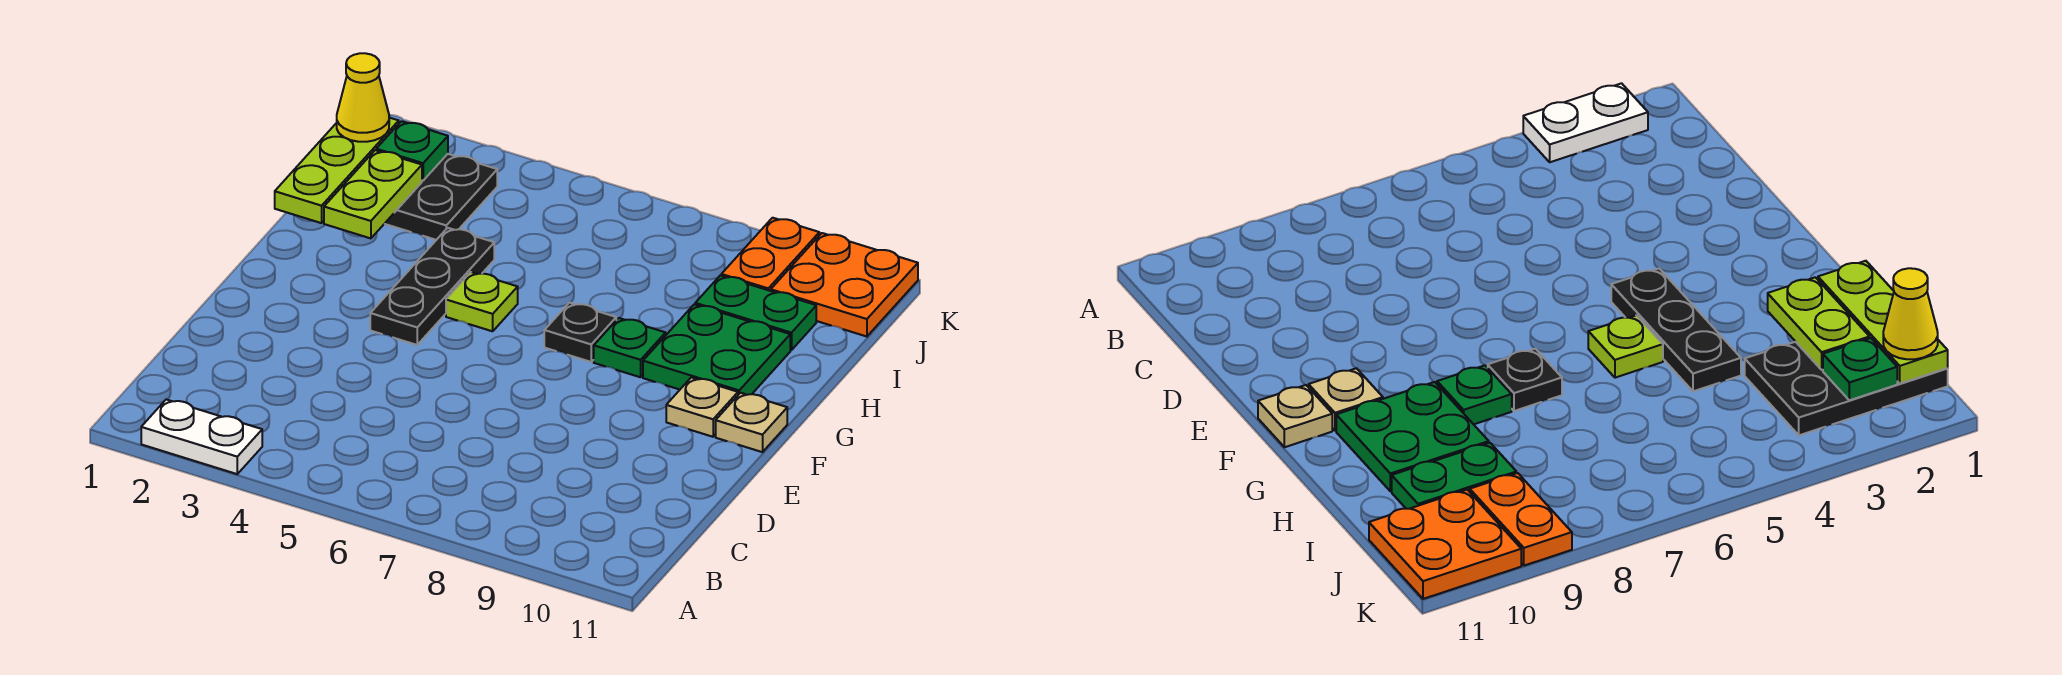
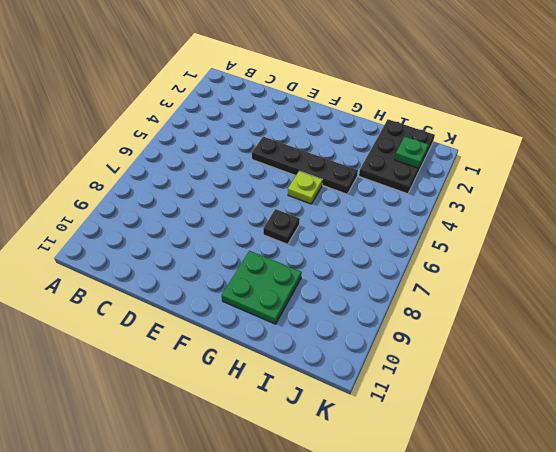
black plate E4:H4 level 1 -> black plate F4:H4 level 1
none -> white plate A2:A3 level 1
none -> tan plate F10 level 1
none -> tan plate F11 level 1

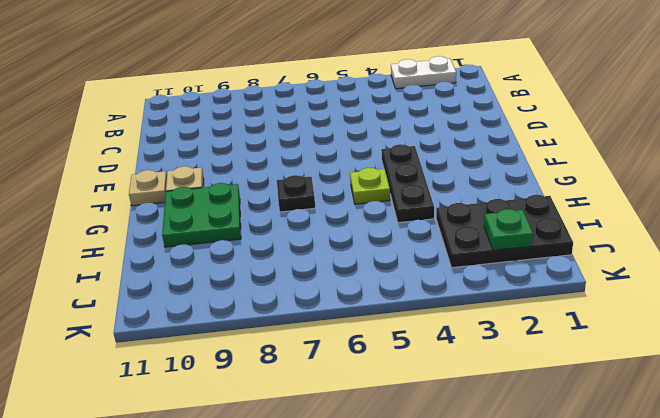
none -> green plate G8 level 1
none -> green plate I9:I10 level 1
none -> orange plate J9:K9 level 1

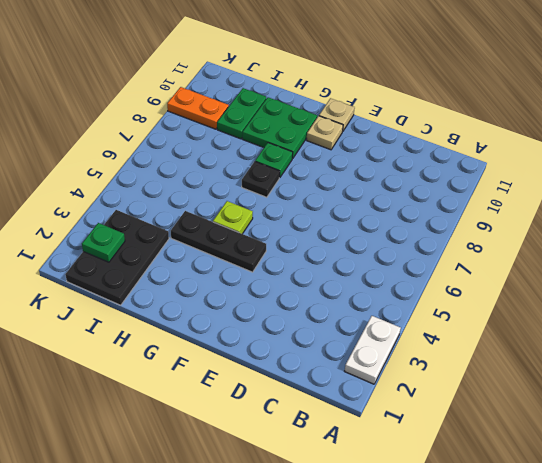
none -> orange plate J10:K11 level 1
none -> lime plate H1:J1 level 2
none -> lime plate H2:I2 level 2

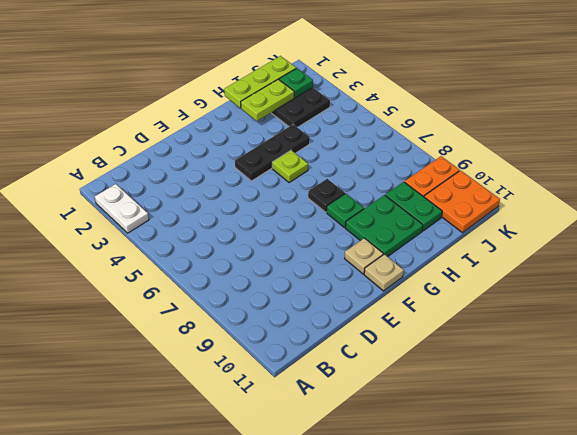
none -> yellow cone J1 level 3

